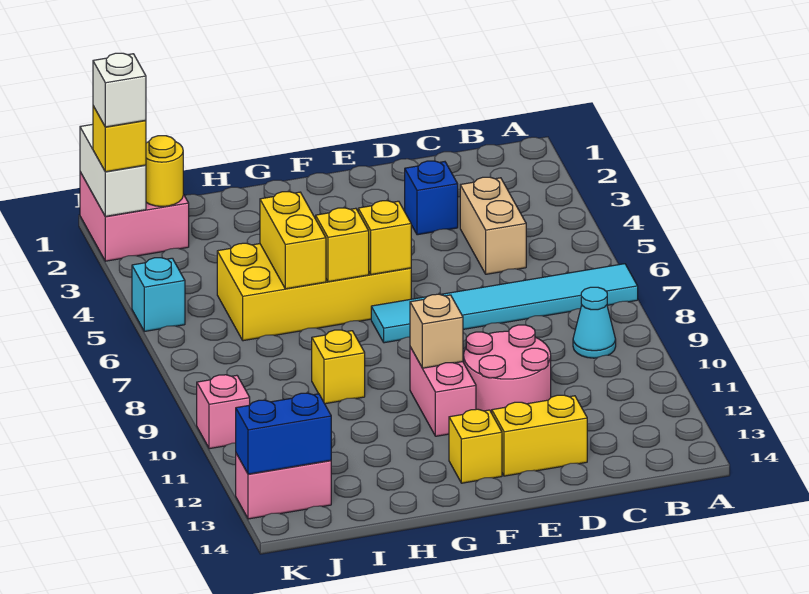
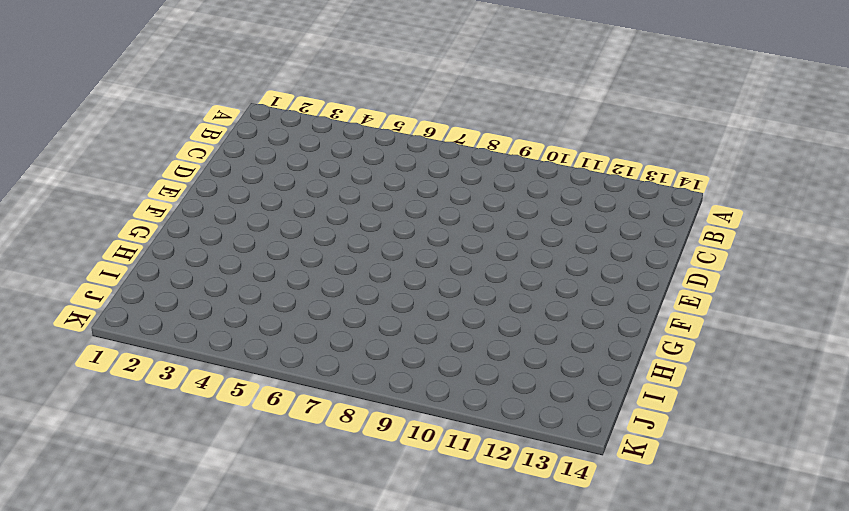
none -> cyan tile A7:F7 level 1
none -> cyan cone B9 level 1
none -> tan brick C4:C5 level 1

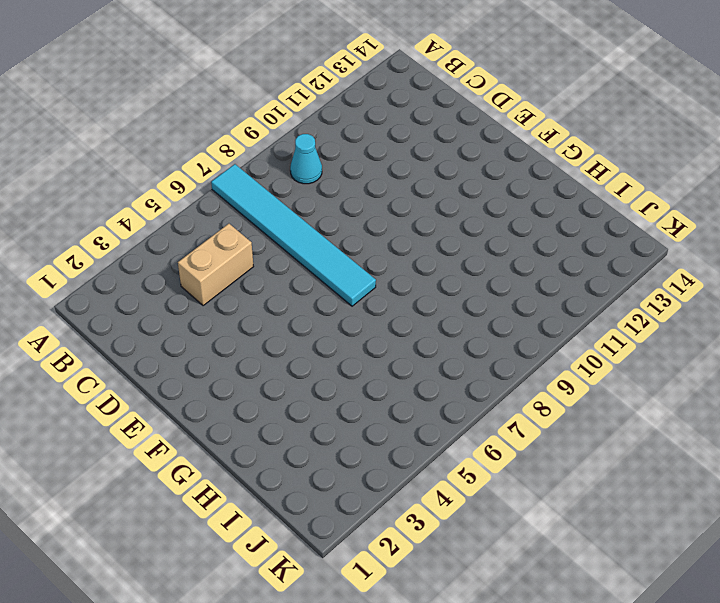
none -> blue brick D3 level 1
none -> pink round brick D10:E11 level 1
none -> yellow brick D13:E13 level 1

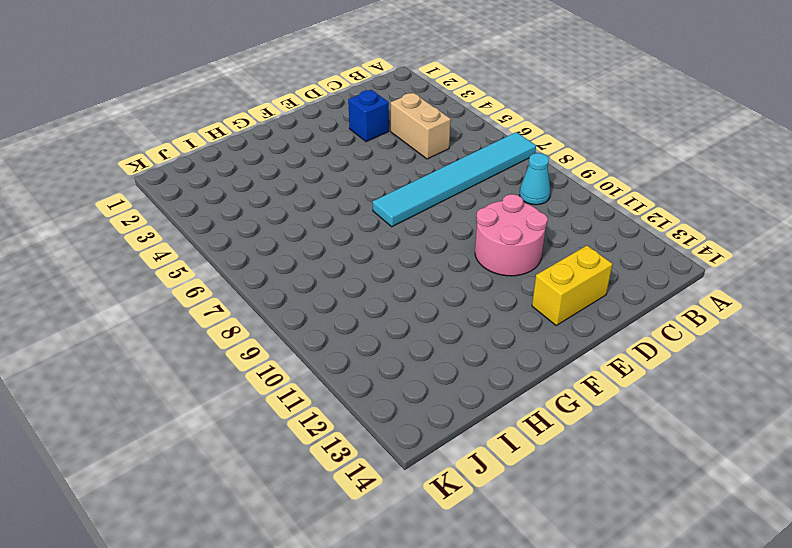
none -> yellow brick F5:I6 level 1
none -> pink brick F10:F11 level 1
none -> yellow brick F13 level 1

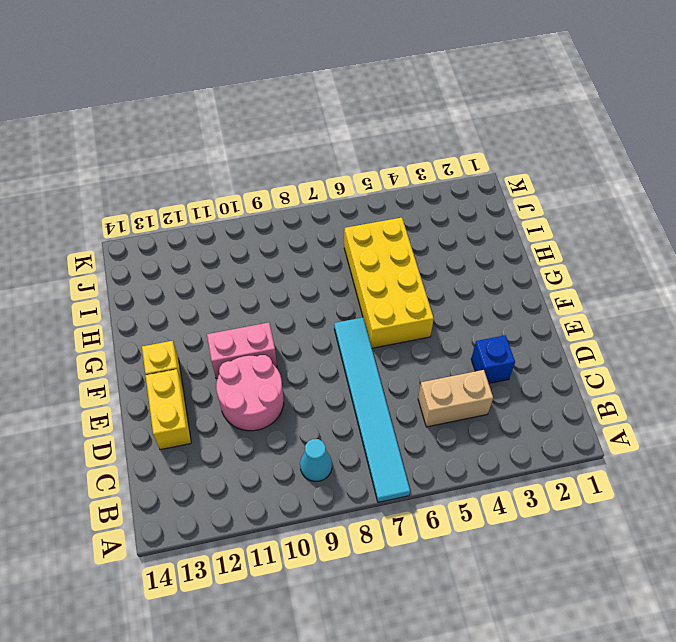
none -> yellow brick H9 level 1
none -> pink brick J1:K2 level 1
none -> pink brick J13:K13 level 1

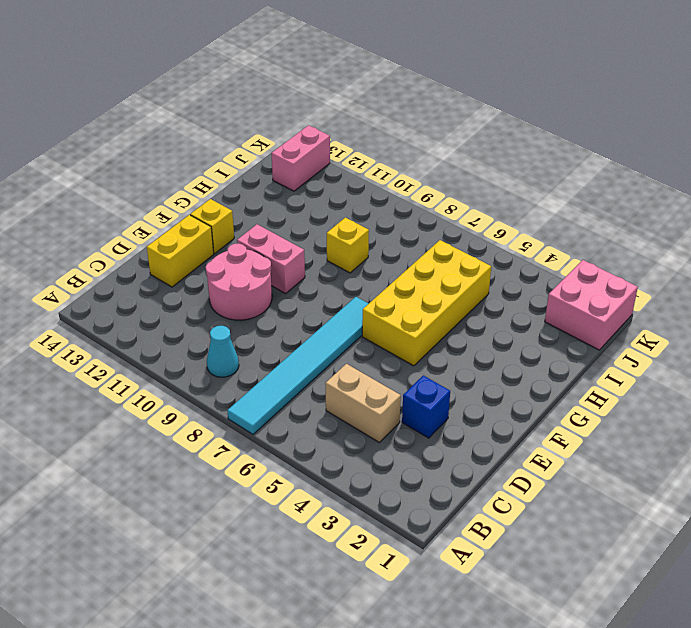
none -> cyan brick K5 level 1
none -> pink brick K10 level 1
none -> yellow brick F6 level 2

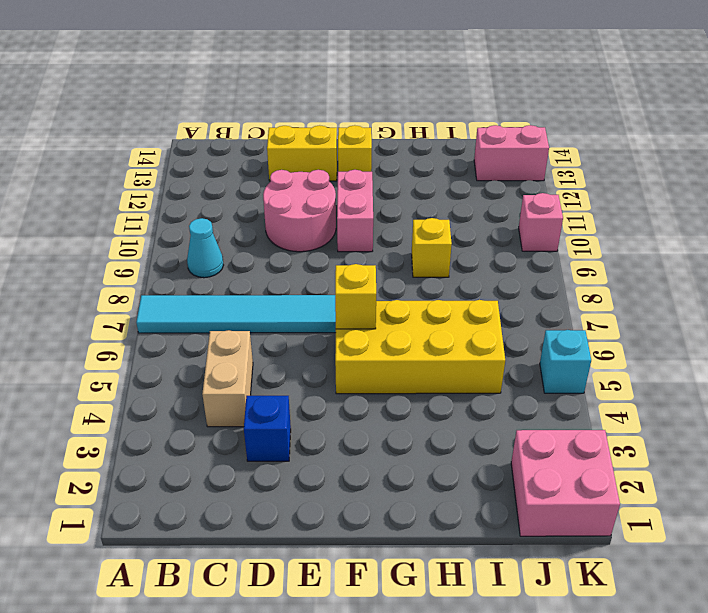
none -> tan brick F10 level 2
none -> yellow brick G6 level 2
none -> yellow brick H5:H6 level 2

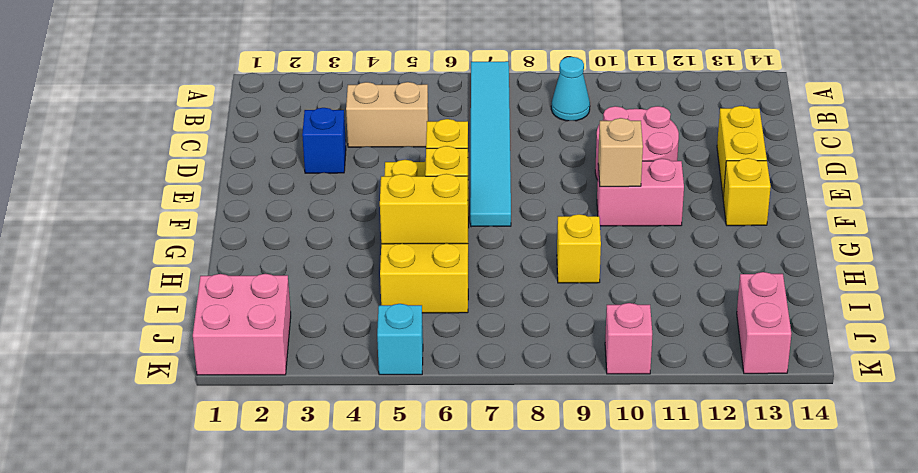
none -> yellow round brick J2 level 2
none -> blue brick J13:K13 level 2
none -> white brick K1:K2 level 2

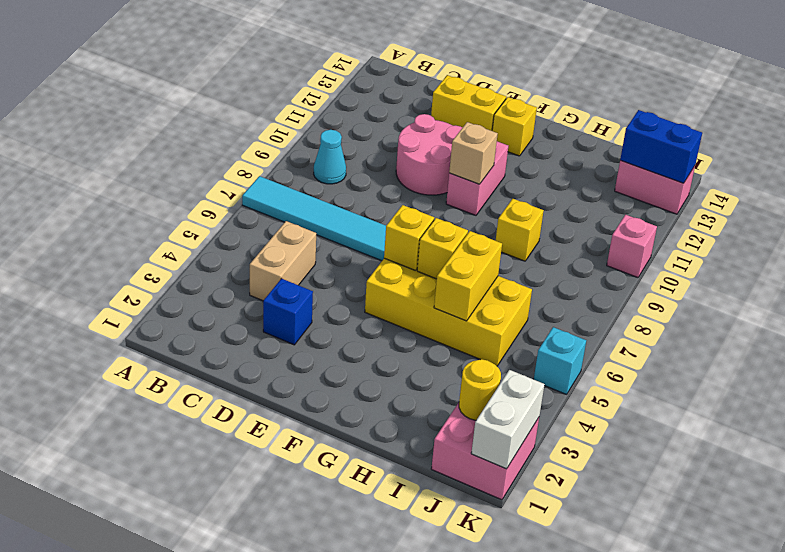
none -> yellow brick K2 level 3
none -> white brick K2 level 4

